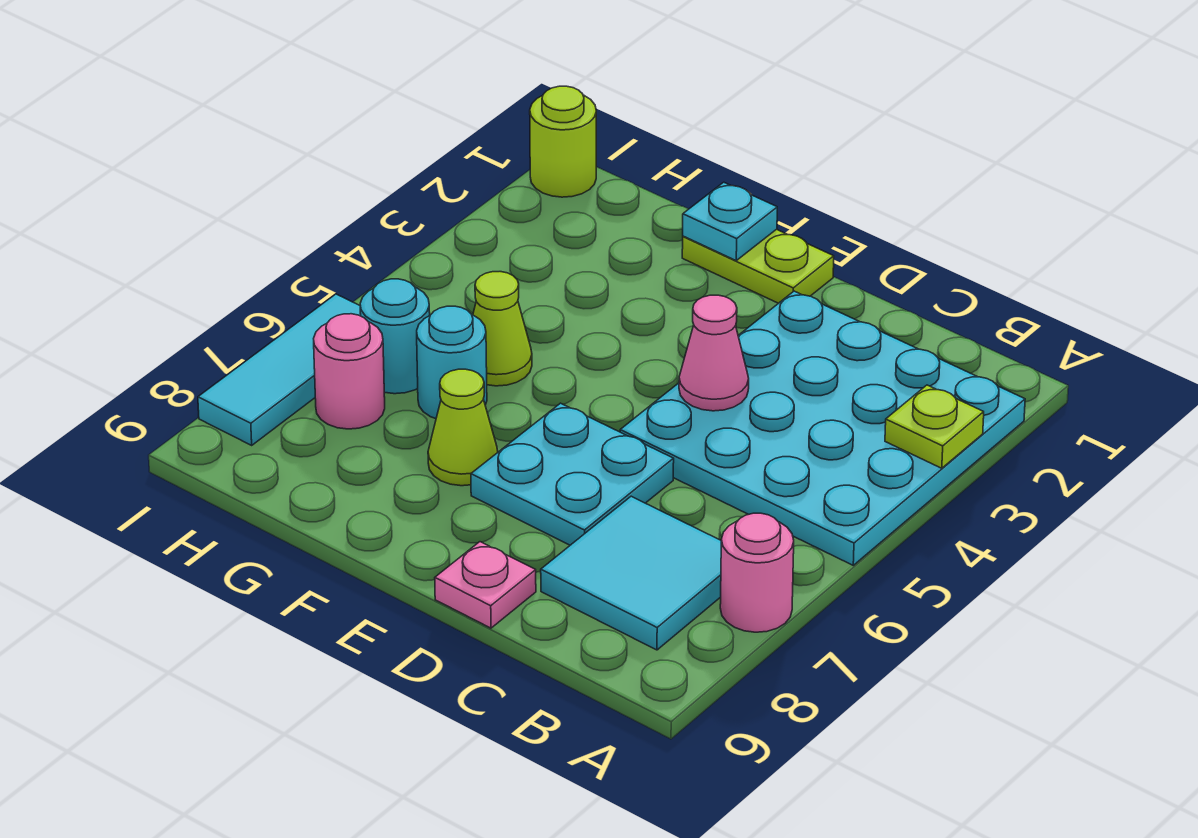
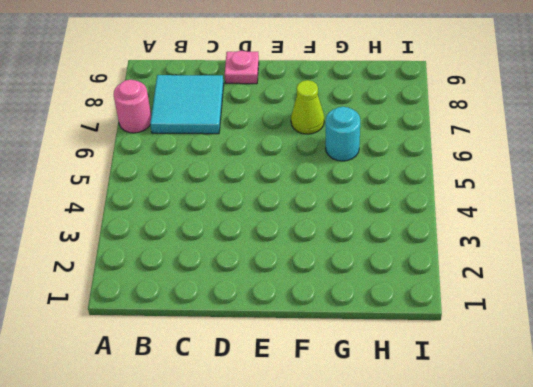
none -> cyan plate A2:D5 level 1
none -> cyan plate D6:E7 level 1
none -> lime plate E1:F1 level 1

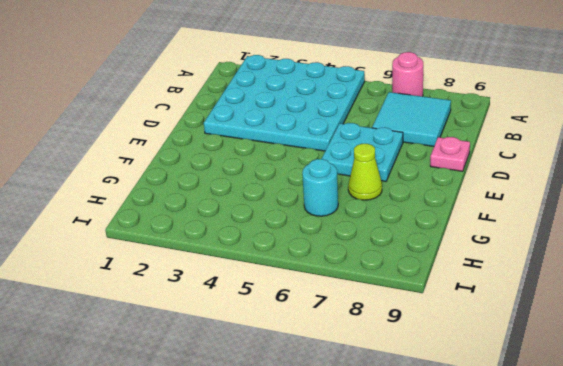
none -> lime plate E1:F1 level 1
none -> lime cone G5 level 1
none -> cyan round brick H6 level 1

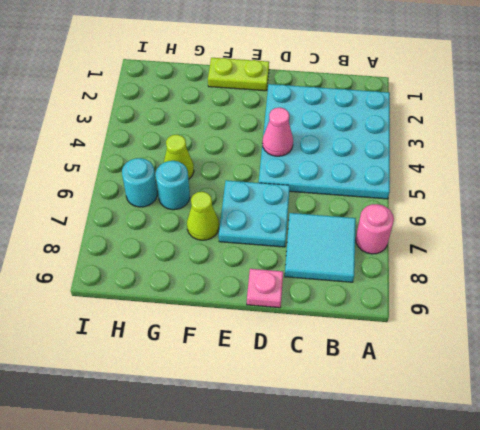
none -> pink round brick H7 level 1
none -> lime round brick I1 level 1
none -> cyan tile I6:I8 level 1

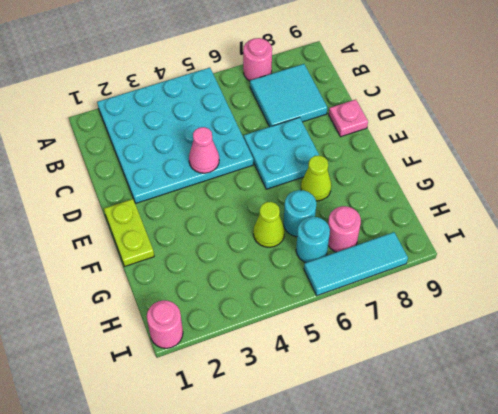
pink round brick I1 level 1 -> lime round brick I1 level 1
none -> lime plate A3 level 2
none -> cyan plate F1 level 2

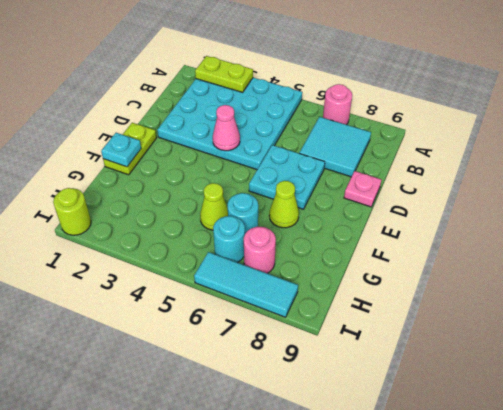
lime plate A2:A3 level 2 -> lime plate A3 level 2

